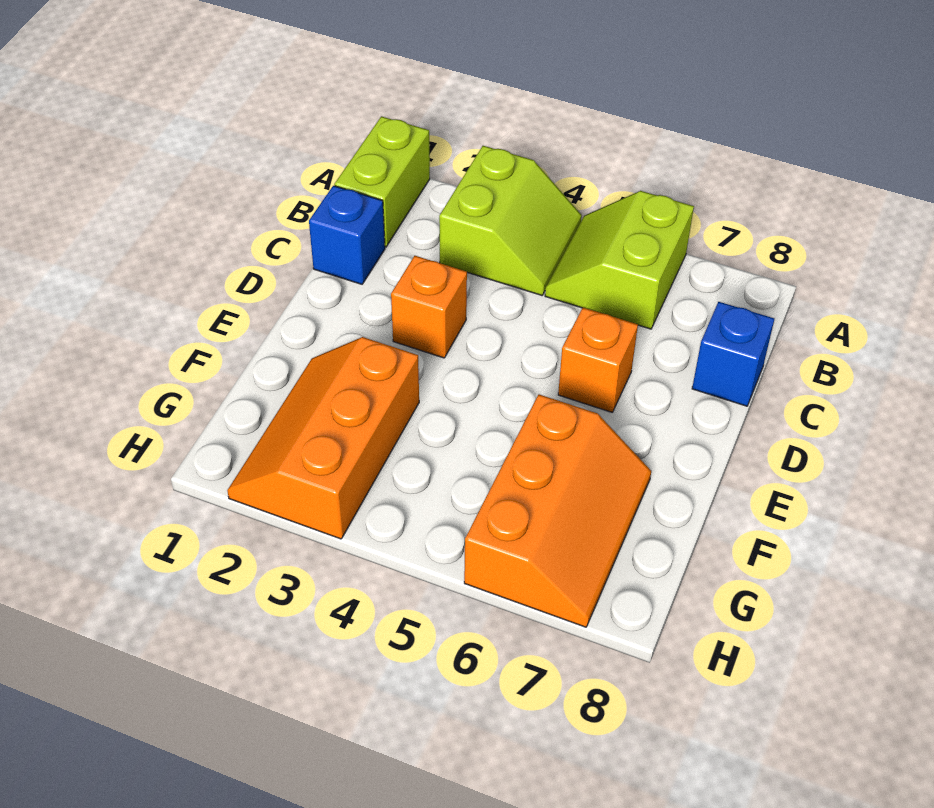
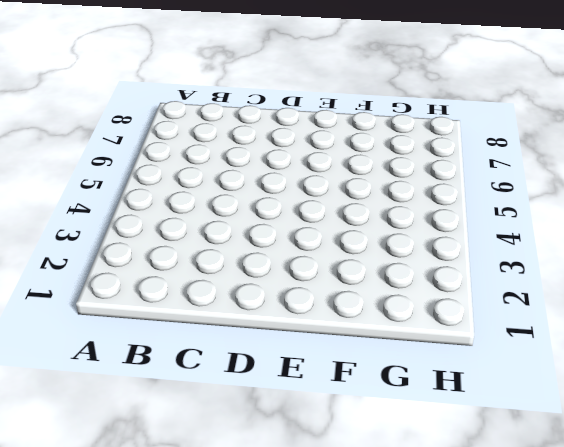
none -> lime brick A1:B1 level 1
none -> lime slope A3:B4 level 1 top 3

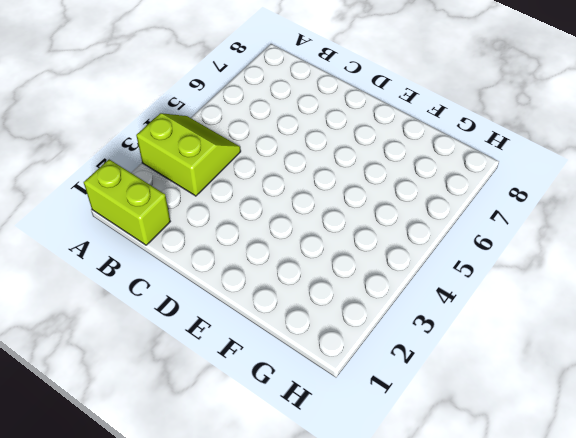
none -> lime slope A5:B6 level 1 top 6
none -> blue brick C1 level 1

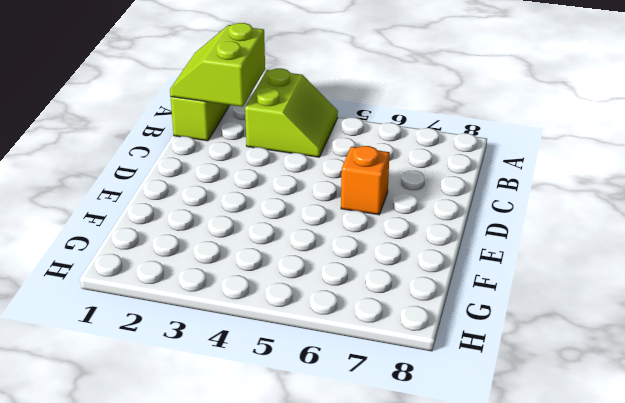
lime slope A1:B2 level 2 top 2 -> lime slope A5:B6 level 1 top 6
none -> blue brick C1 level 1
none -> blue brick C8 level 1

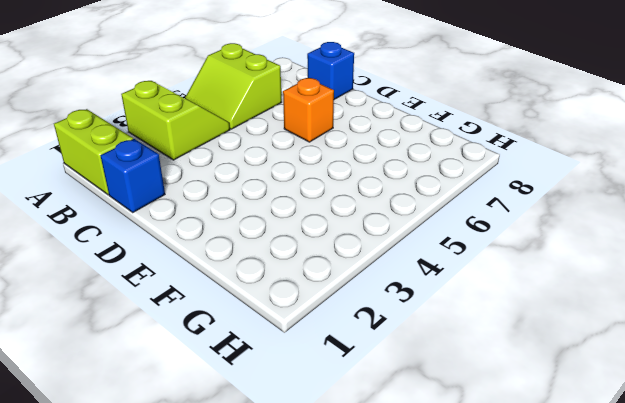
none -> orange brick D3 level 1
none -> orange slope F2:H3 level 1 top 3

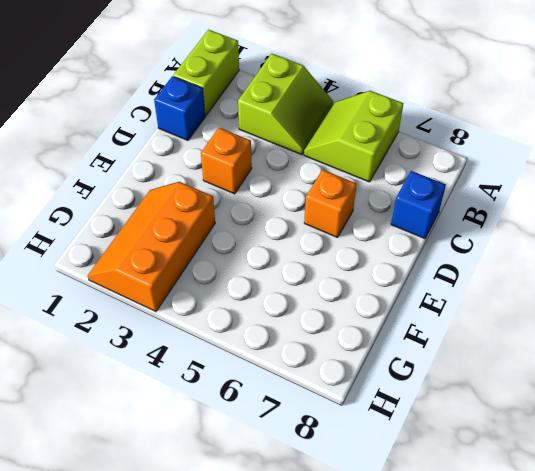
none -> orange slope F6:H7 level 1 top 6

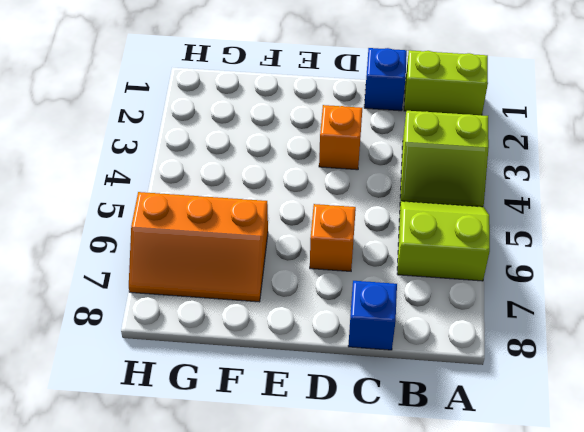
none -> orange slope F2:H3 level 1 top 3

